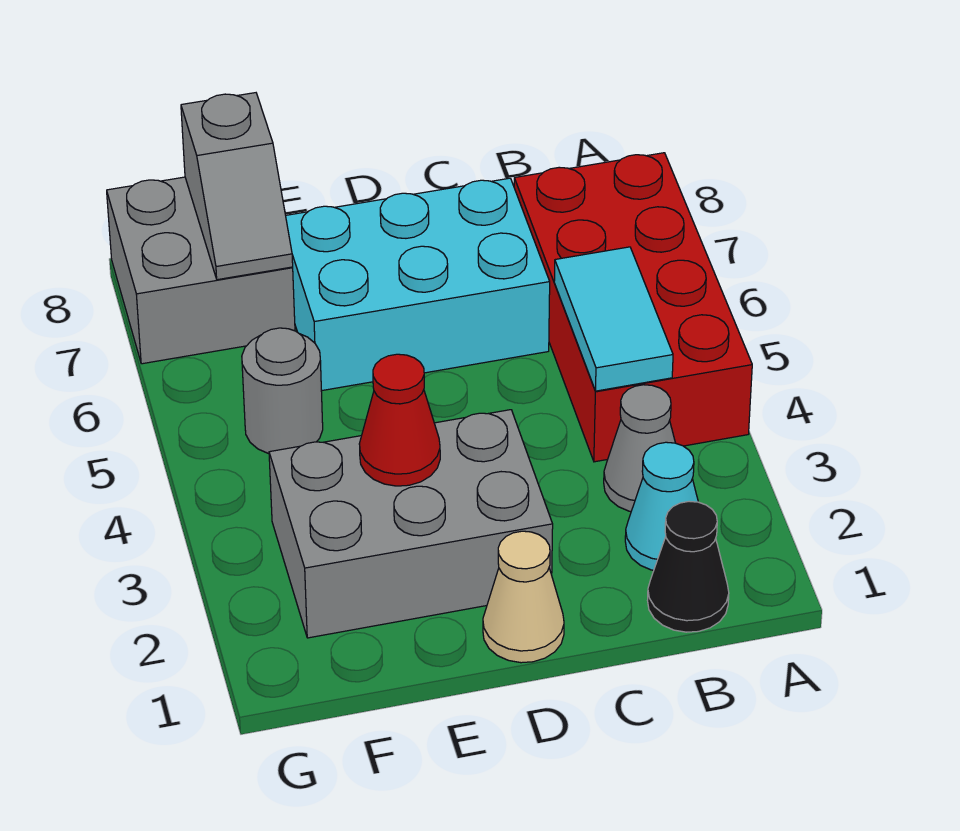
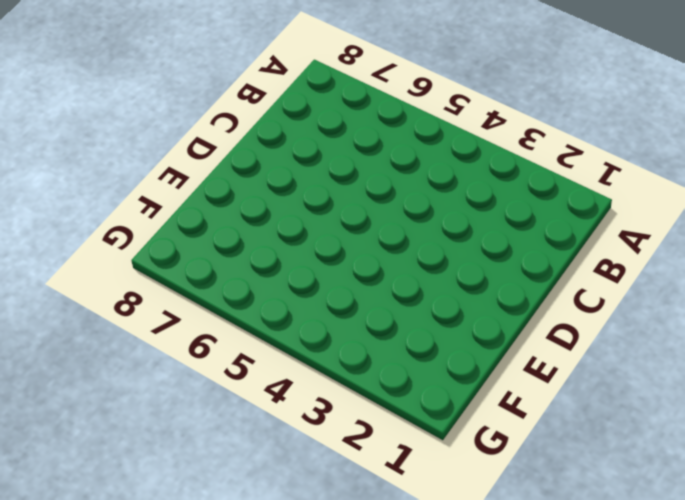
none -> red brick A4:B7 level 1
none -> black cone B1 level 1
none -> cyan cone B2 level 1

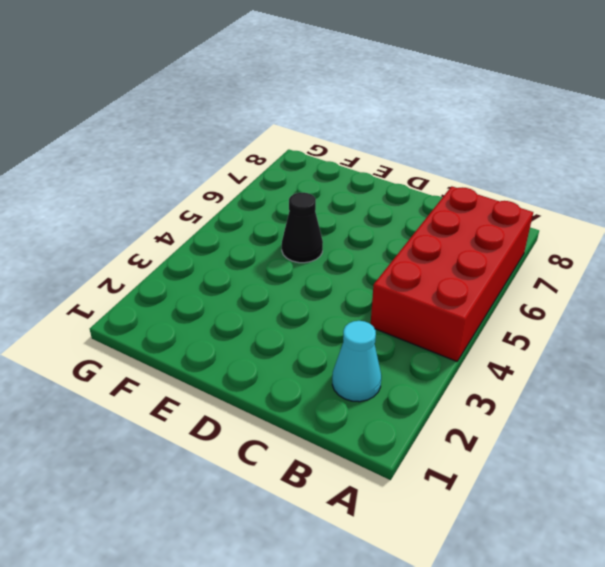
black cone E5 level 1 -> black cone B1 level 1
none -> grey cone B3 level 1
none -> cyan brick C6:E7 level 1
none -> tan cone D1 level 1

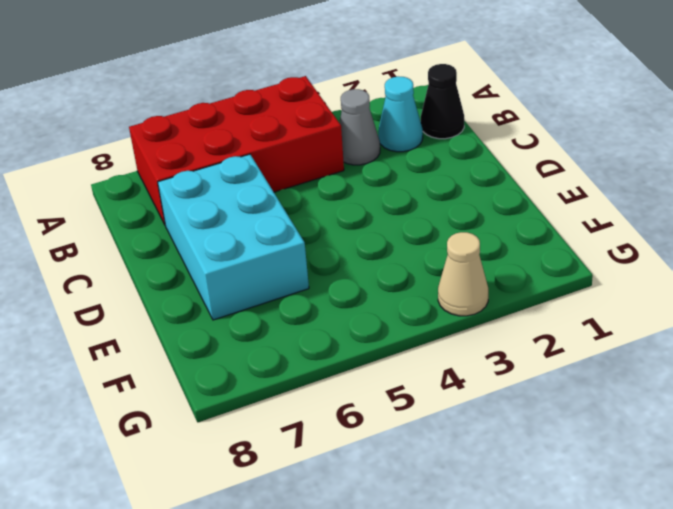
tan cone G3 level 1 -> tan cone D1 level 1
none -> grey brick D2:F3 level 1
none -> grey round brick F5 level 1
none -> grey brick F7:G8 level 1

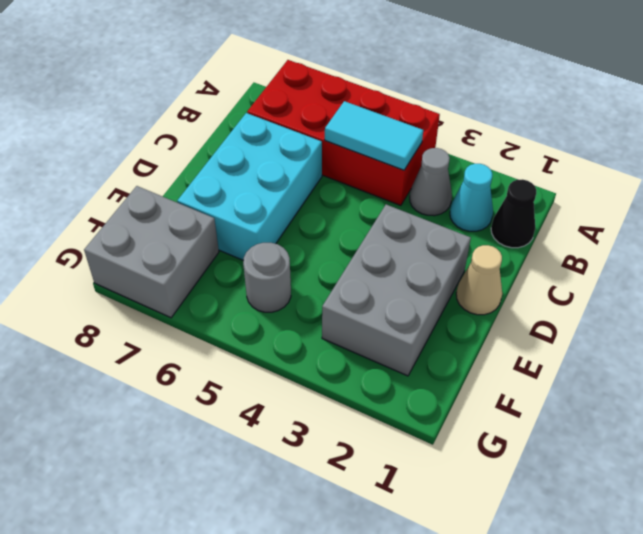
none -> red cone E3 level 2
none -> grey slope F7:F8 level 2 top 8

